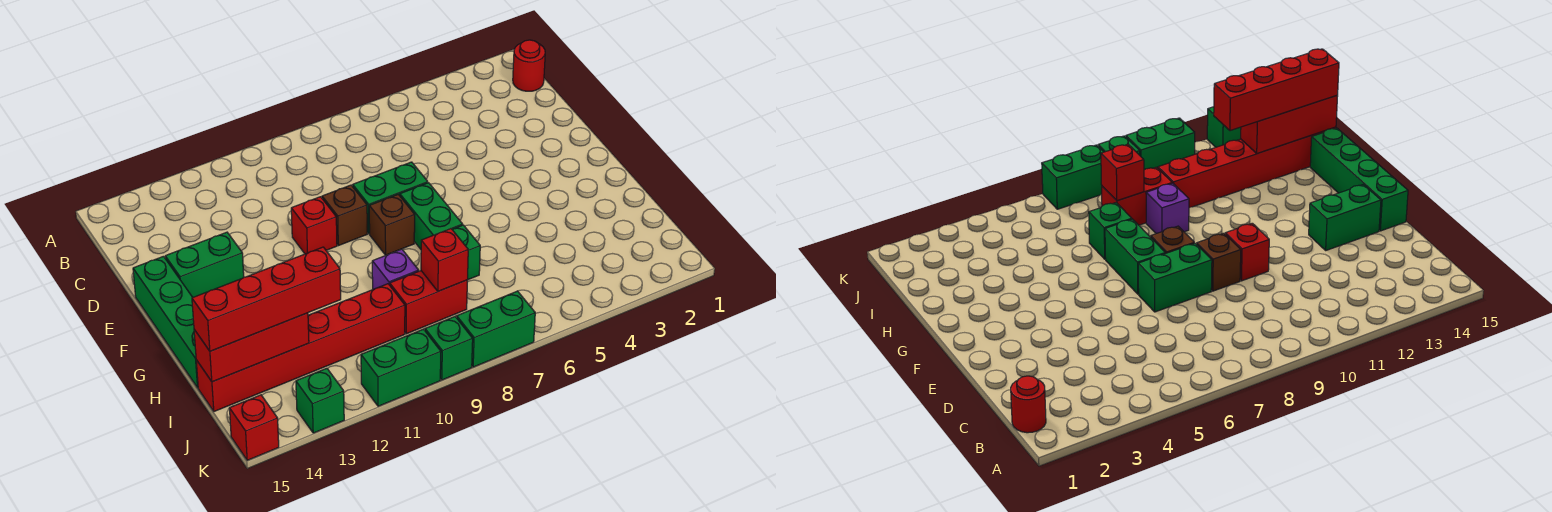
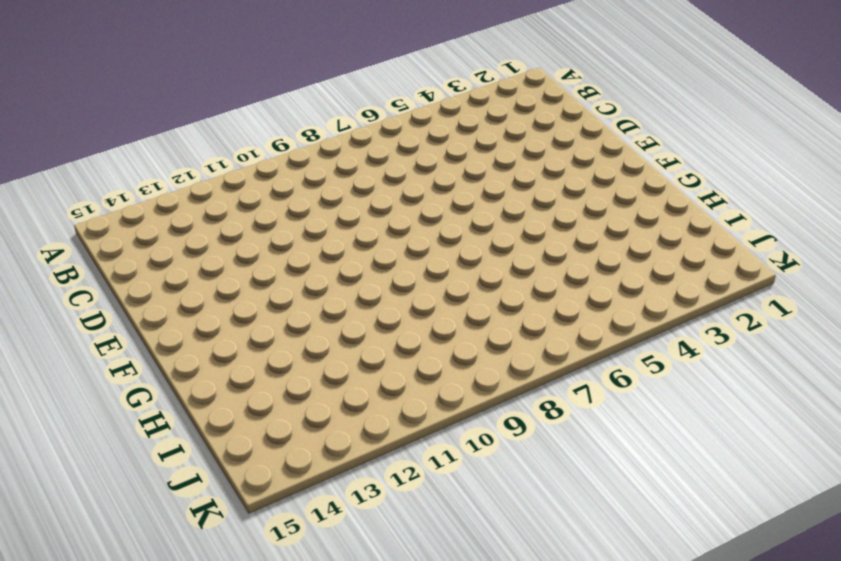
none -> red round brick B1 level 1
none -> green brick E7:E8 level 1
none -> brown brick E9 level 1

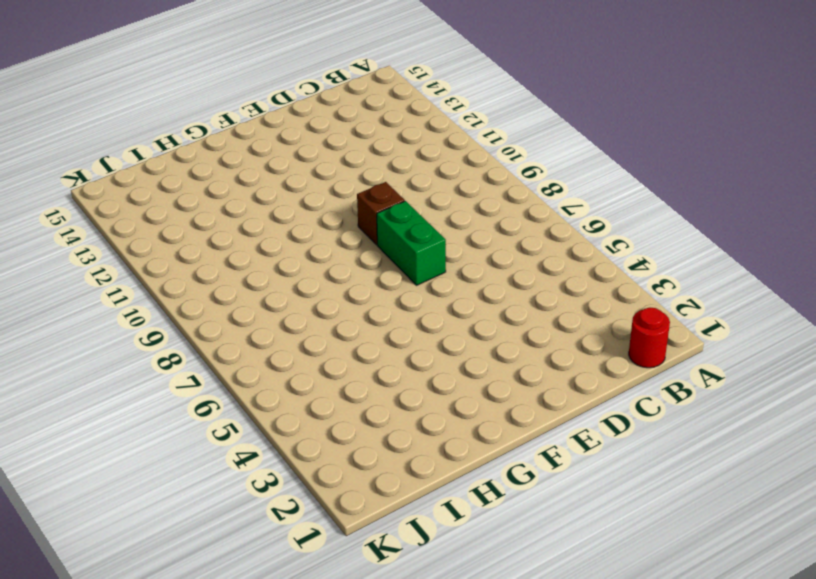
none -> red brick E10 level 1
none -> green brick E13:E14 level 1
none -> green brick E15:H15 level 1

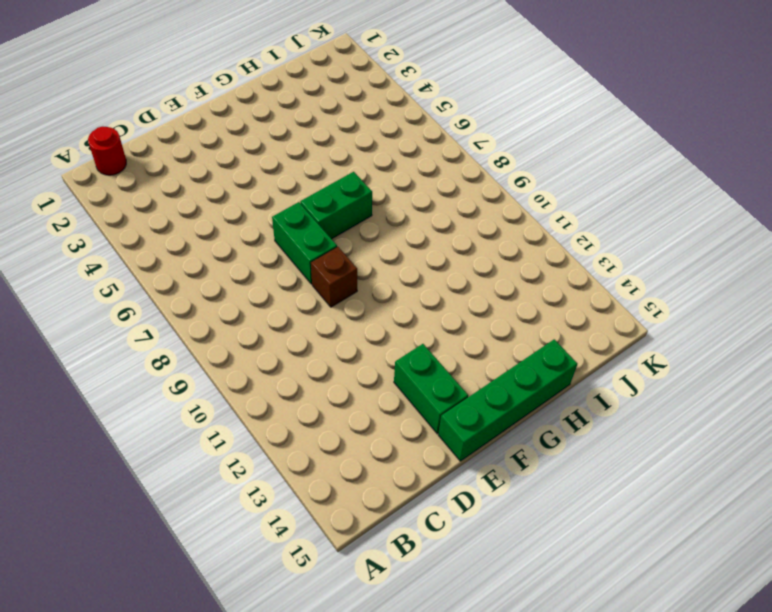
none -> red brick E10 level 1
none -> brown brick F8 level 1
none -> green brick H7 level 1

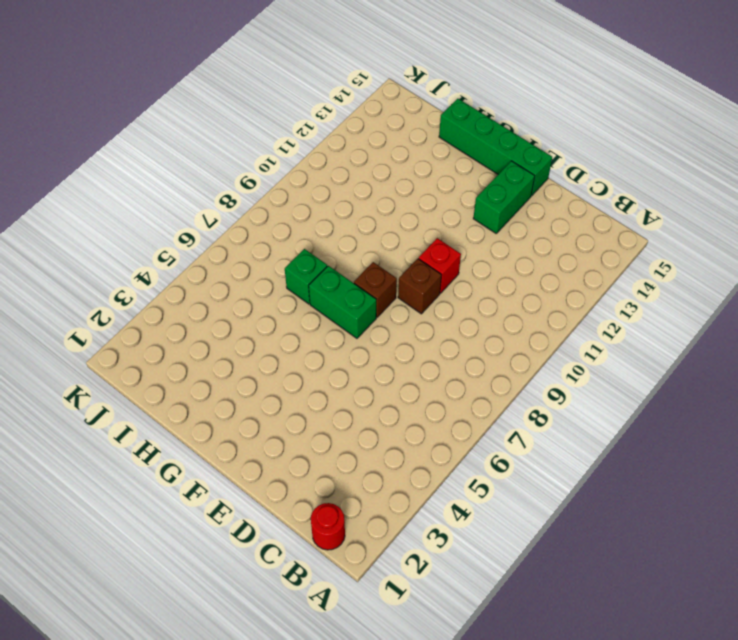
none -> green brick E7:E8 level 1
none -> purple brick H9 level 1
none -> red brick I8:I9 level 1

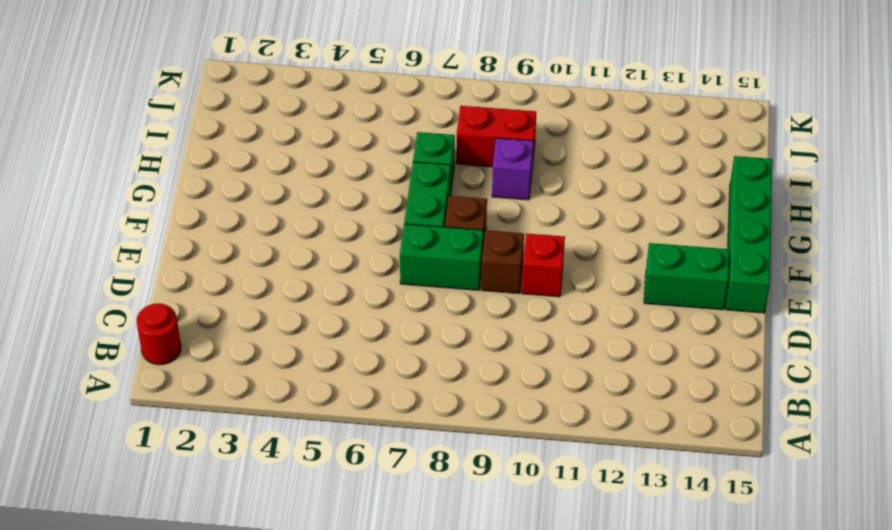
none -> red brick I10:I15 level 1
none -> green brick K7:K8 level 1
none -> green brick K9 level 1

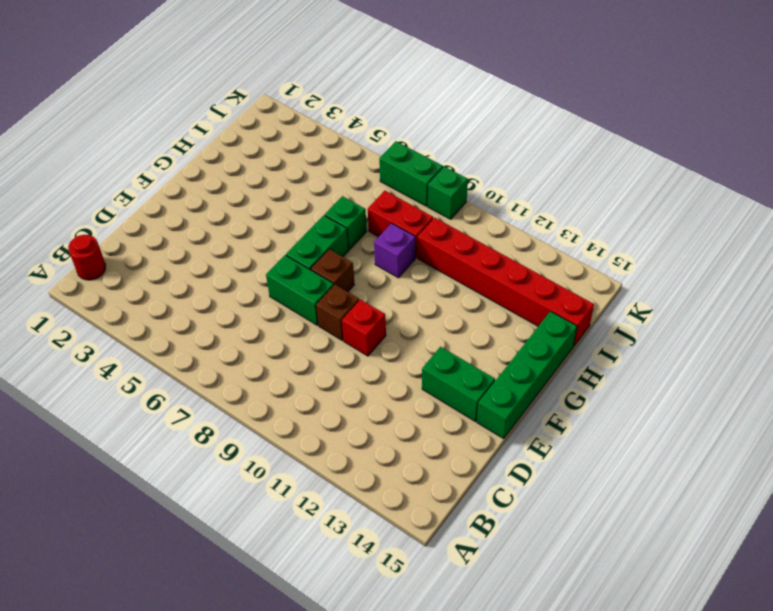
none -> green brick K10:K11 level 1
none -> green brick K13 level 1
none -> red brick K15 level 1

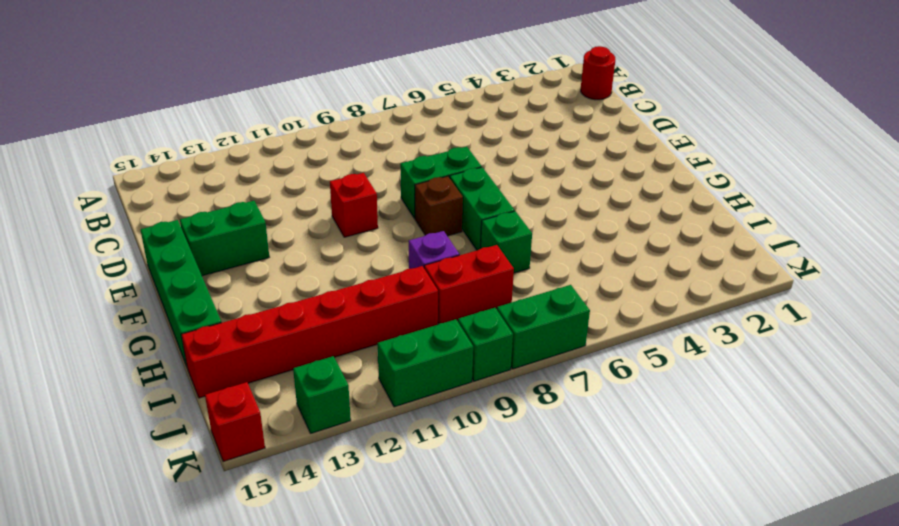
none -> brown brick E9 level 1
none -> red brick I8 level 2
none -> red brick I13:I15 level 2

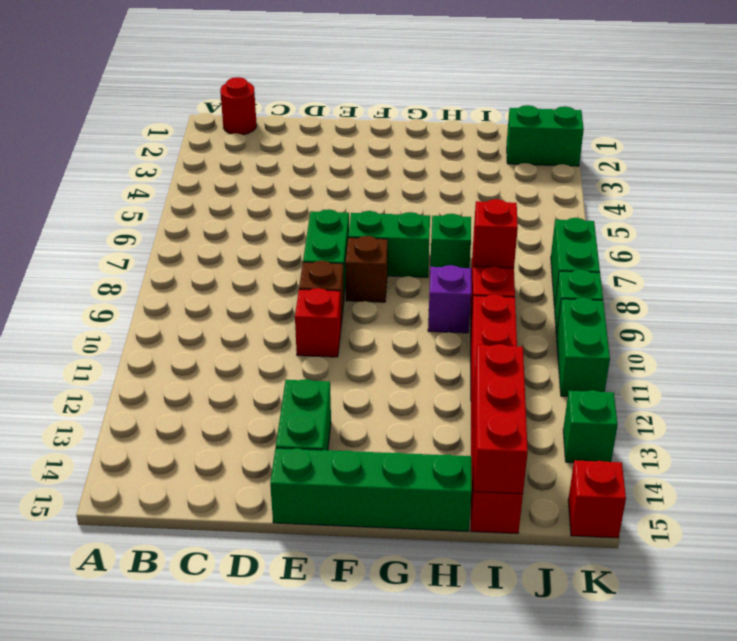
green brick J2:K2 level 1 -> none
none -> red brick I12:I15 level 3

